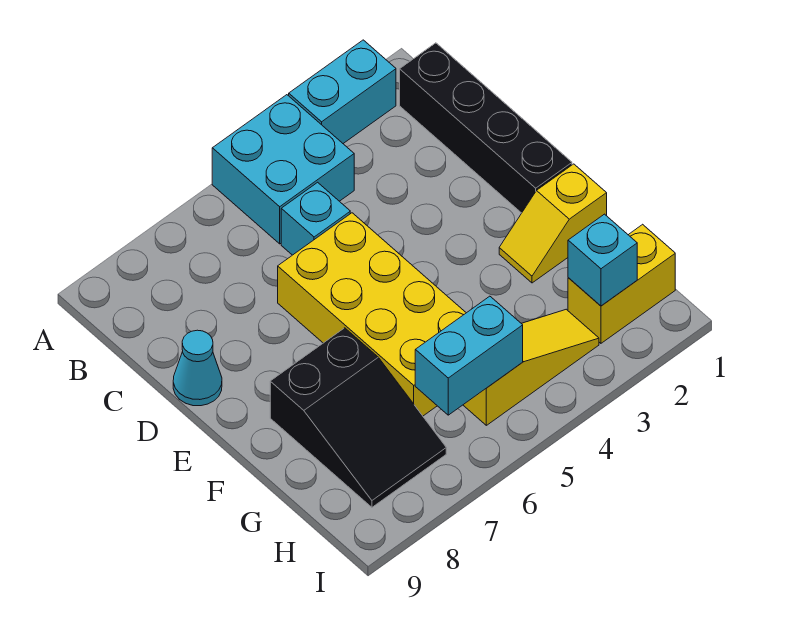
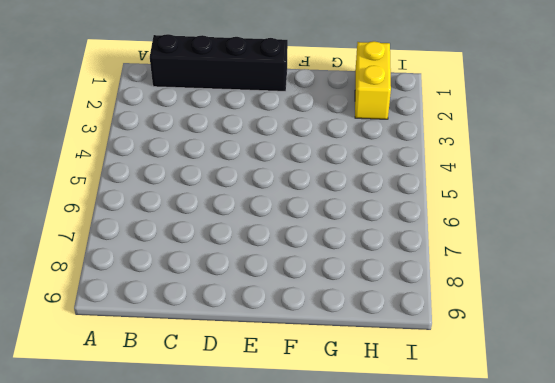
none -> cyan brick A2:A3 level 1
none -> cyan brick A4:B5 level 1
none -> cyan brick C5 level 1

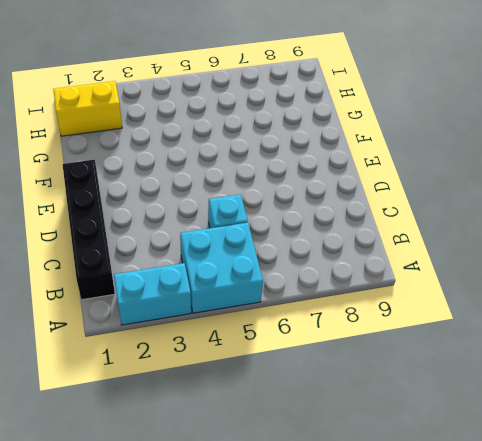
none -> yellow brick D5:G6 level 1
none -> cyan cone D9 level 1
none -> yellow slope F1:F2 level 1 top 1

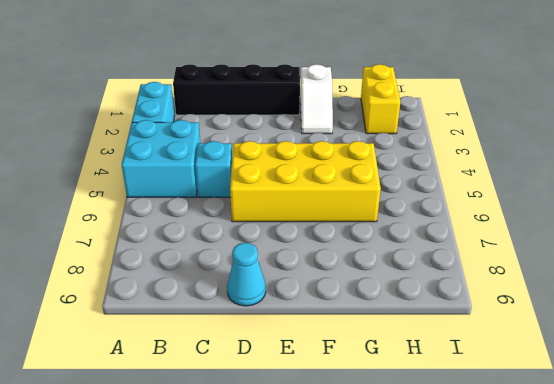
white slope F1:F2 level 1 top 1 -> yellow slope F1:F2 level 1 top 1
none -> black slope F7:H8 level 1 top F
none -> yellow slope H3:H5 level 1 top 5
none -> cyan brick H2 level 2

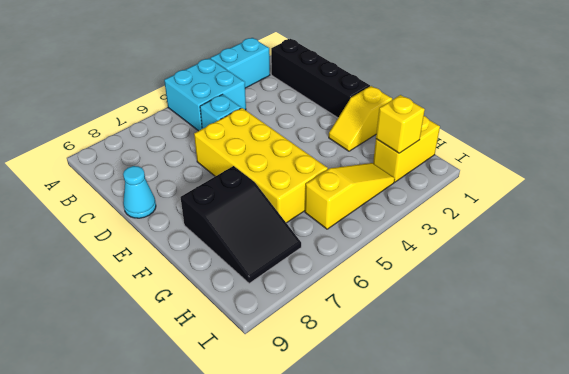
yellow brick H2 level 2 -> cyan brick H2 level 2
none -> cyan brick H5:H6 level 2

